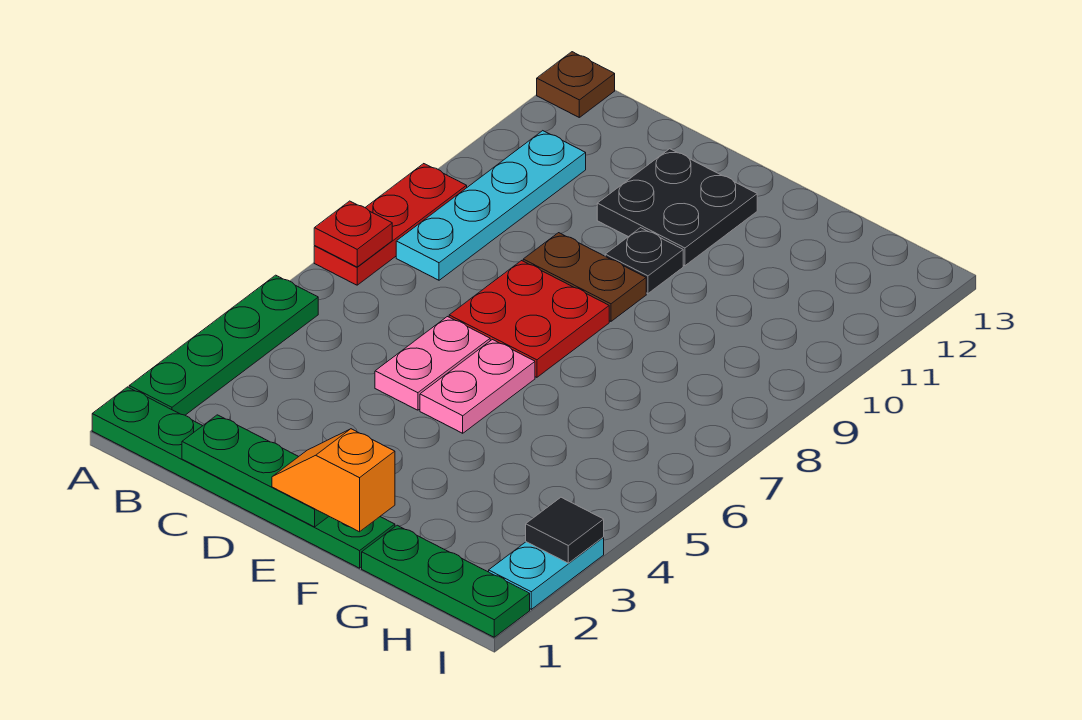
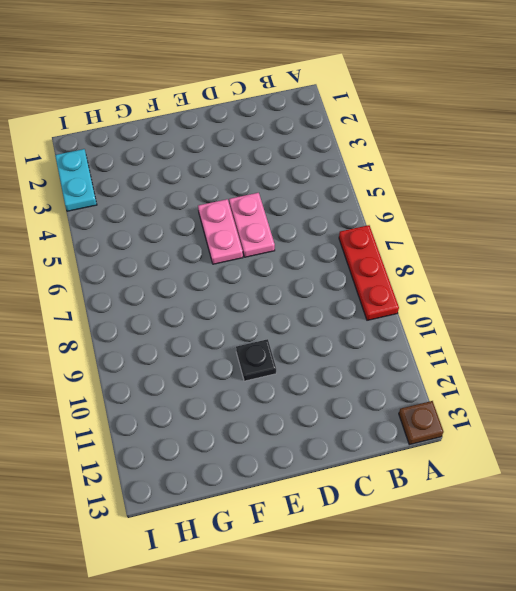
none -> green plate A1:F1 level 1
none -> green plate A2:A5 level 1
none -> cyan plate B8:B11 level 1

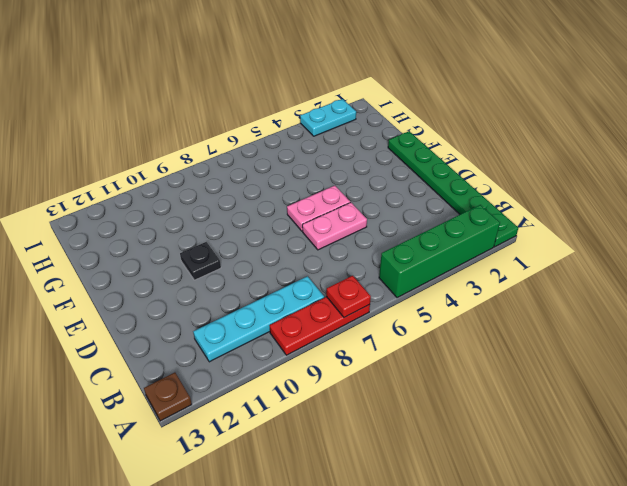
green brick A2:A5 level 1 -> green plate A2:A5 level 1
none -> red plate D7:E8 level 1
none -> brown plate D9:E9 level 1
none -> black plate D11:E12 level 1

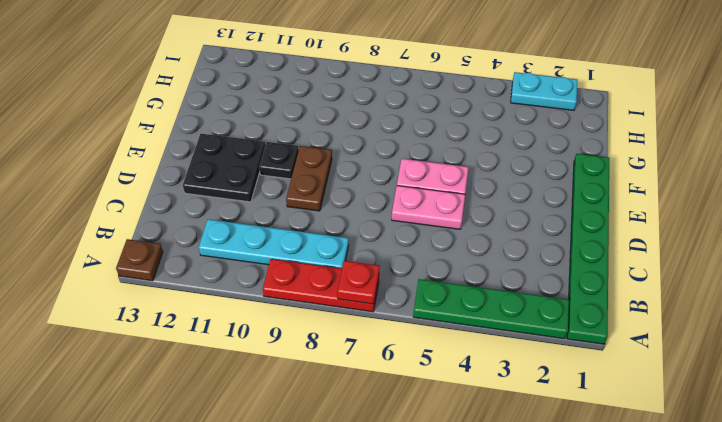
none -> red plate D7:E8 level 1
none -> green plate G1:I1 level 1
none -> green plate C1:E1 level 2

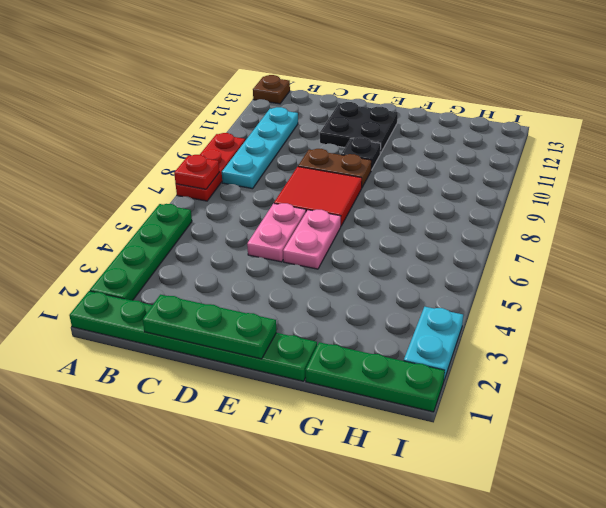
red tile D7:E8 level 1 -> red plate D7:E8 level 1
none -> black tile I3 level 2
none -> orange slope E1:F1 level 3 top F

